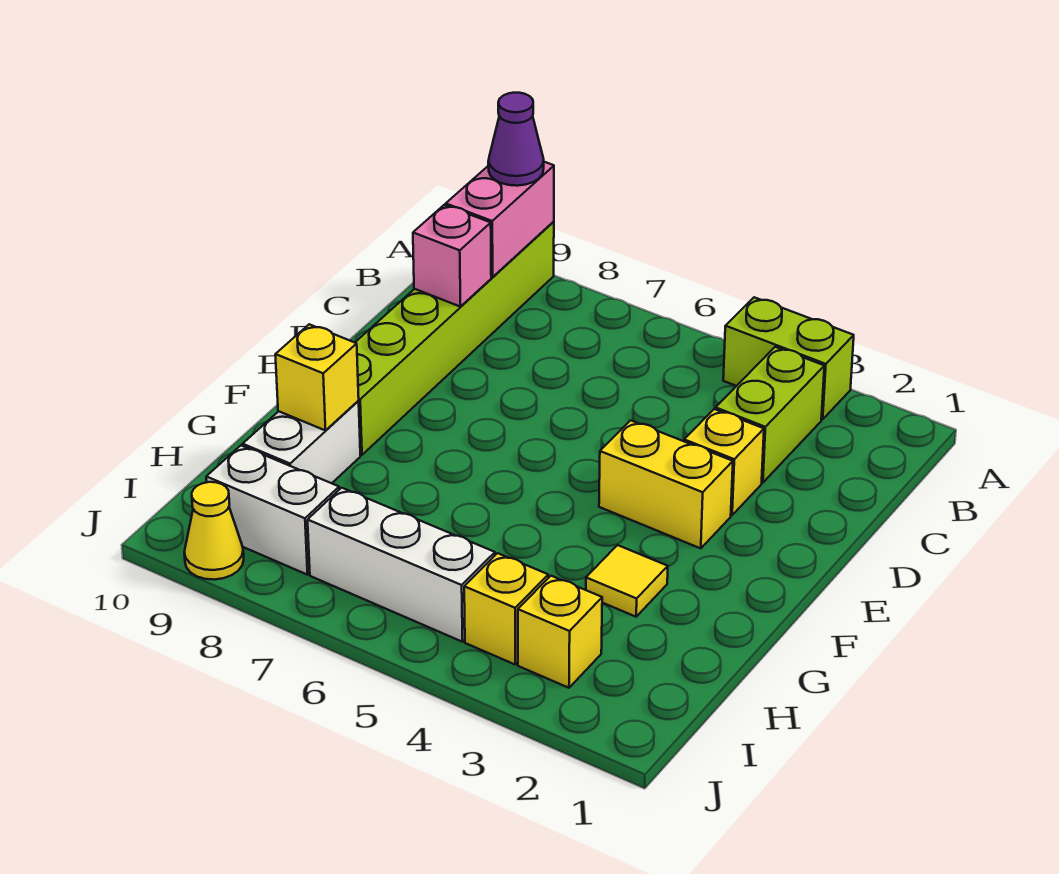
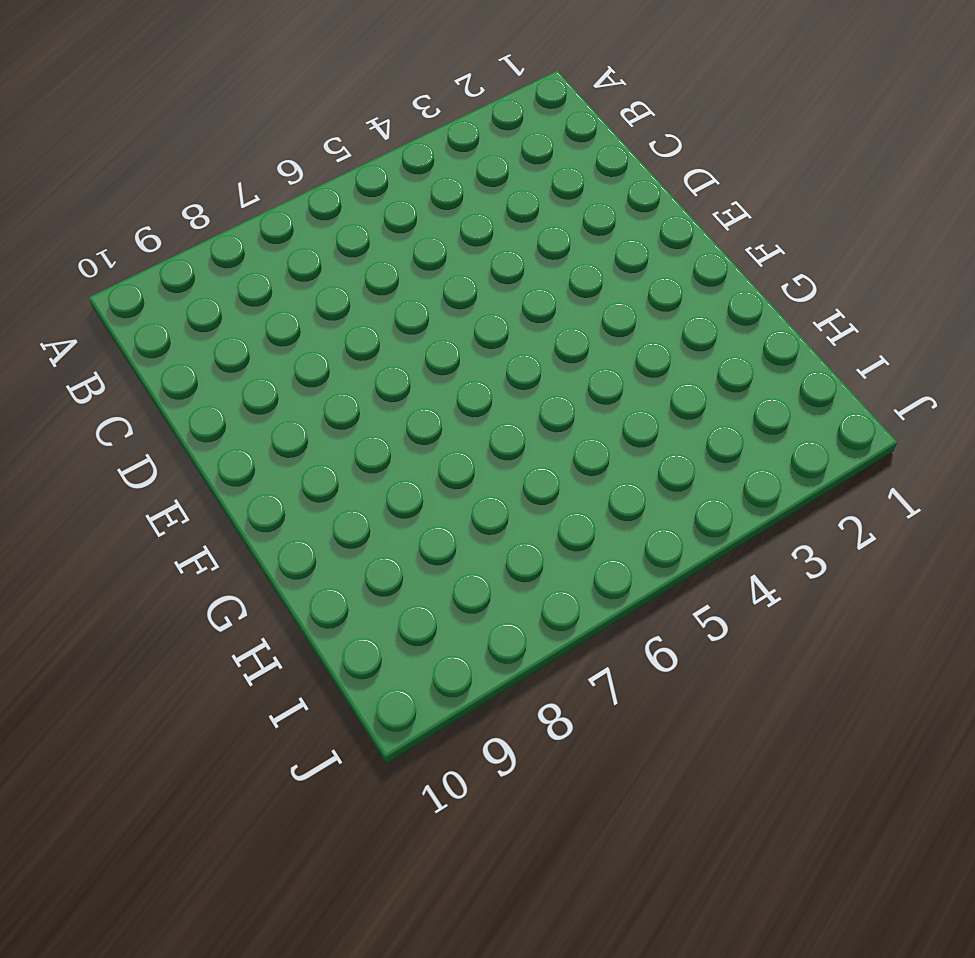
none -> lime brick A3:A4 level 1
none -> lime brick A9:F9 level 1
none -> lime brick B3:C3 level 1

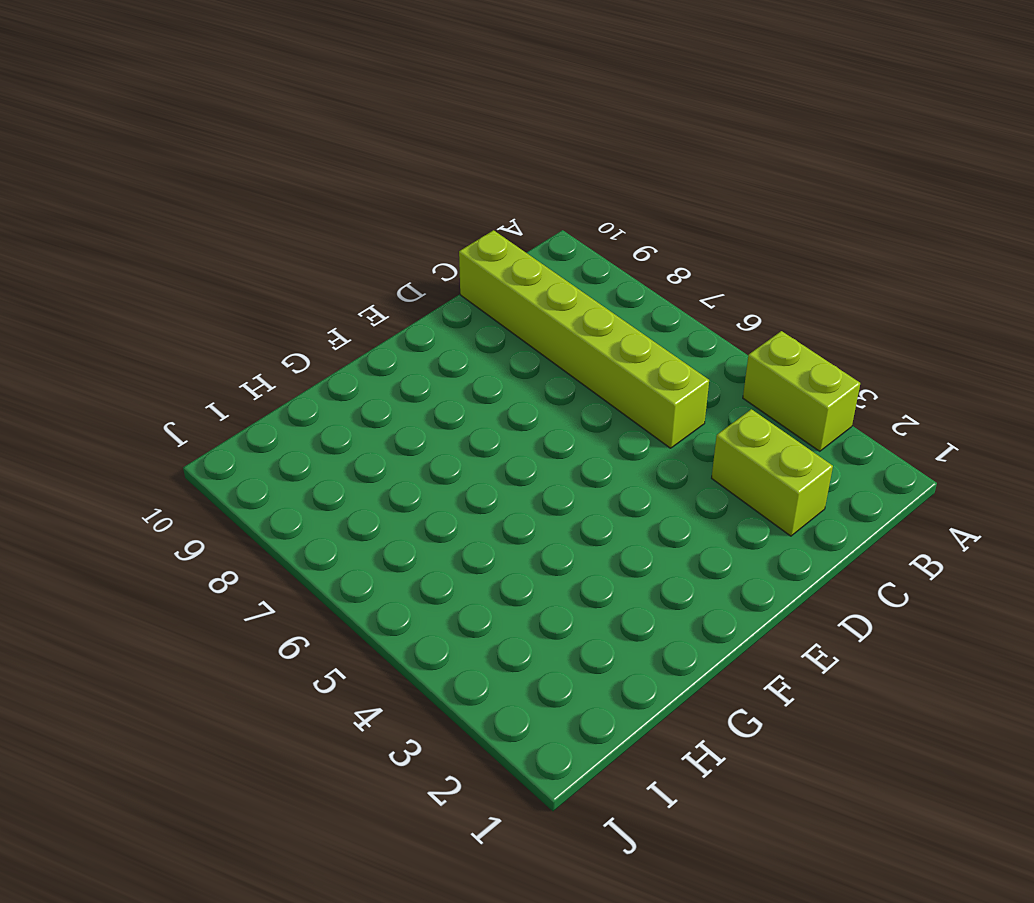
lime brick C2:C3 level 1 -> lime brick B3:C3 level 1
lime brick C5:C10 level 1 -> lime brick A9:F9 level 1
none -> yellow brick D3 level 1
none -> yellow brick E3:E4 level 1
none -> yellow tile G3 level 1

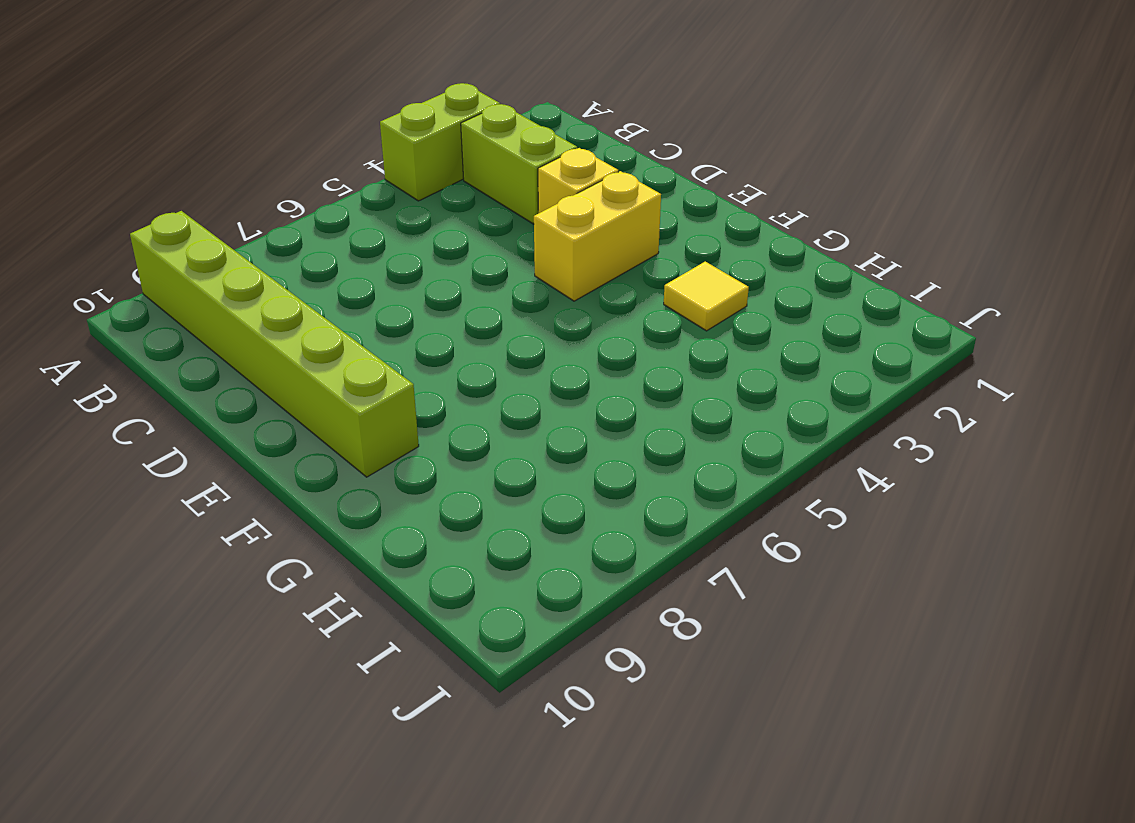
none -> white brick G9:H9 level 1
none -> yellow brick I3 level 1
none -> yellow brick I4 level 1

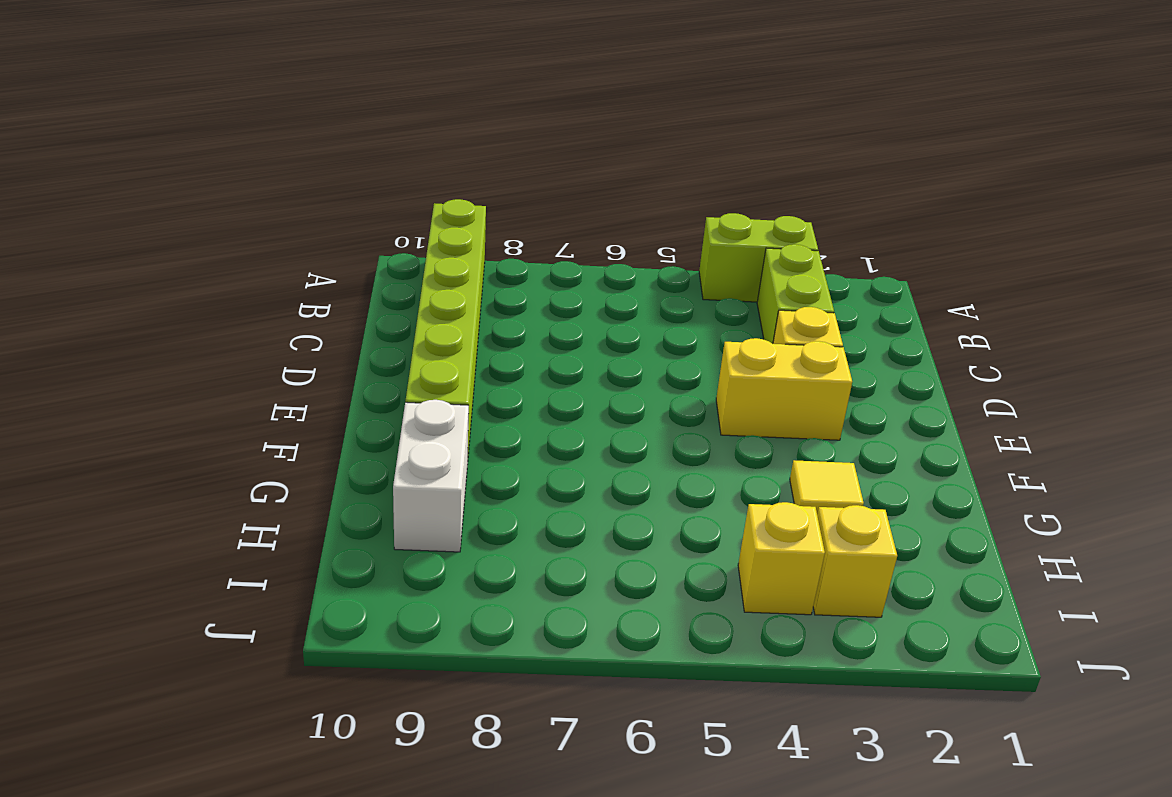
none -> white brick I5:I7 level 1
none -> white brick I8:I9 level 1
none -> yellow cone J9 level 1

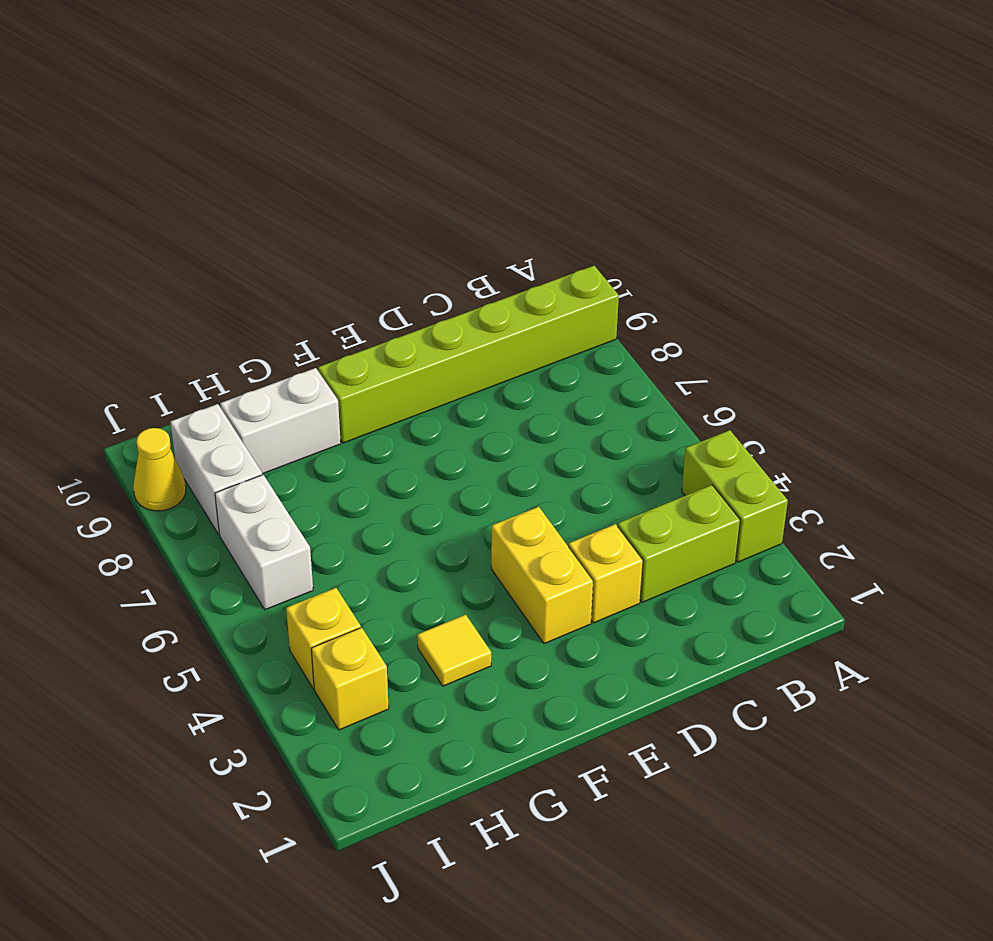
white brick I6:I7 level 1 -> white brick I5:I7 level 1
none -> pink brick A9:B9 level 2
none -> pink brick C9 level 2
none -> yellow brick G9 level 2

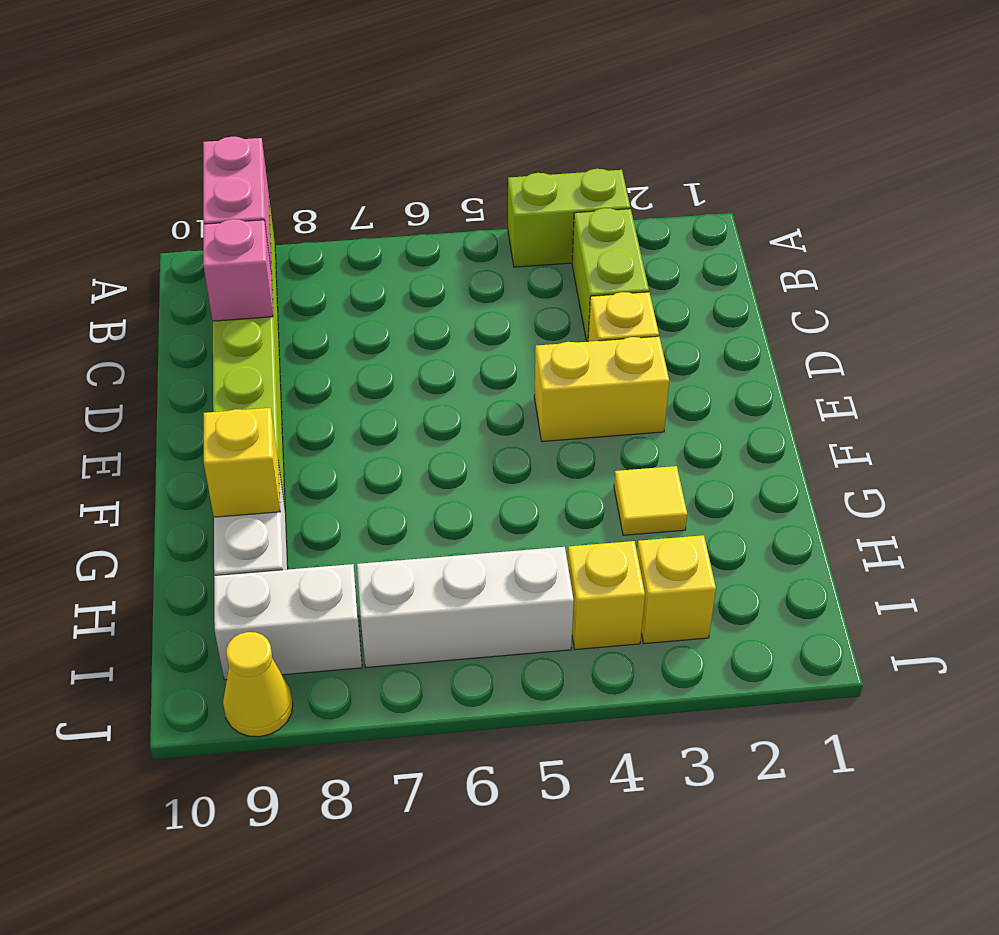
none -> purple cone A9 level 3

